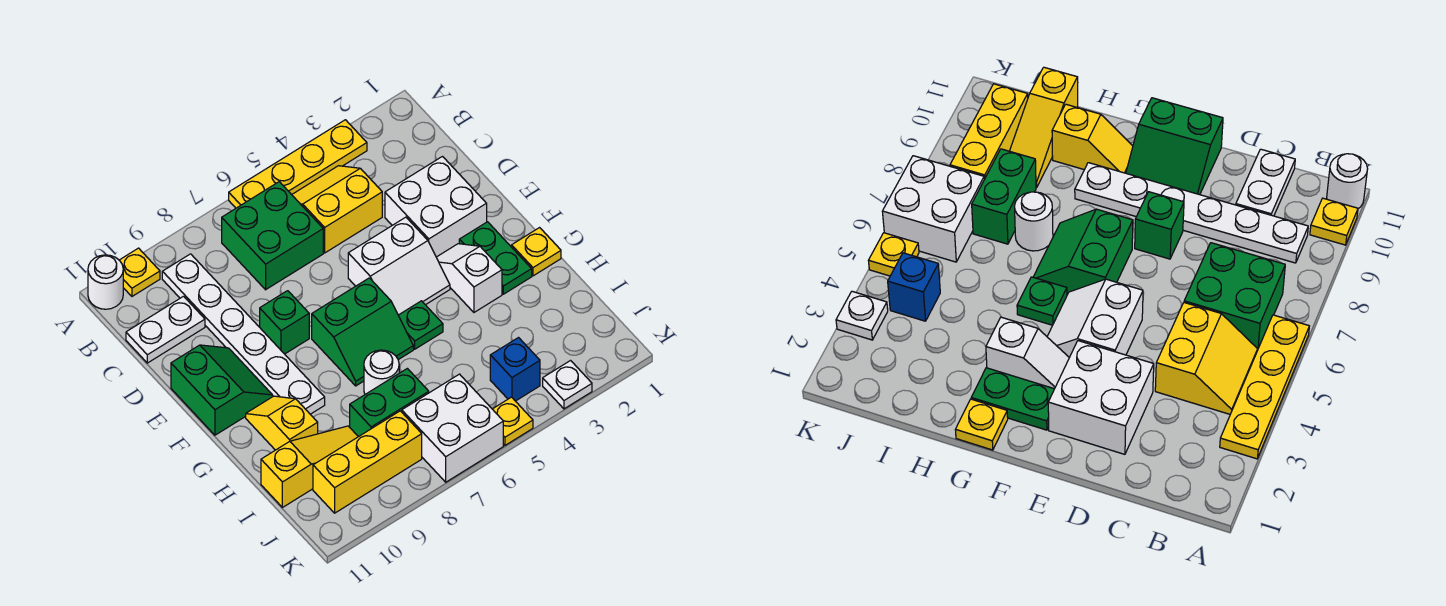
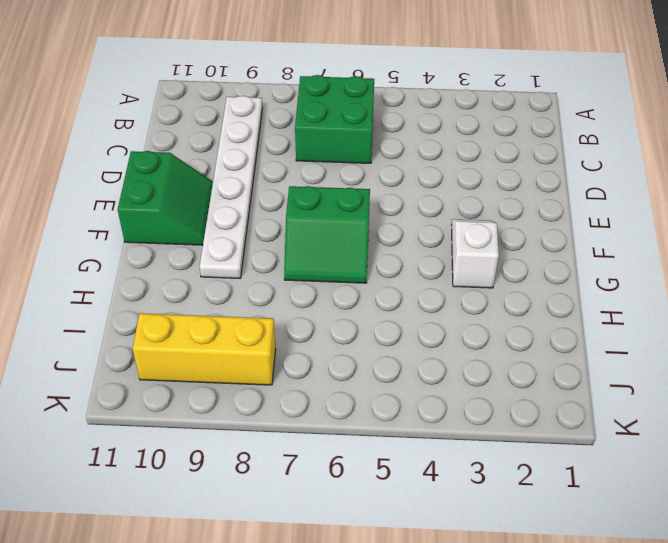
none -> yellow plate A3:A6 level 1
none -> yellow plate A10 level 1
none -> white round brick A11 level 1

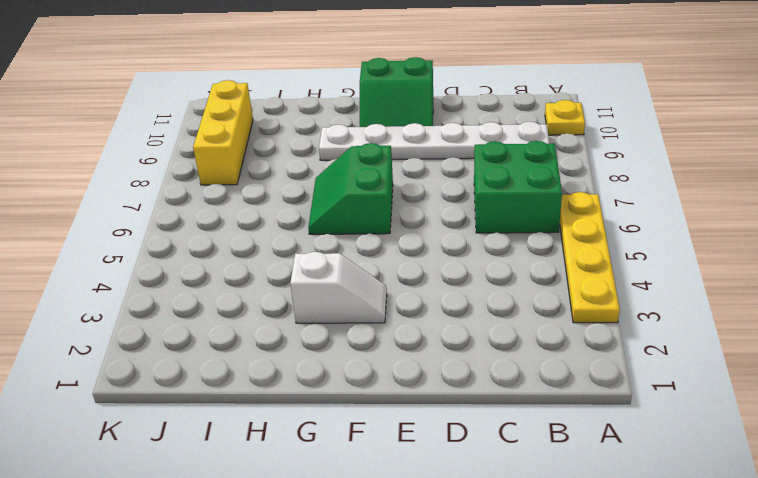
none -> white round brick A11 level 1
none -> yellow slope B4:C5 level 1 top C
none -> white plate C10:C11 level 1

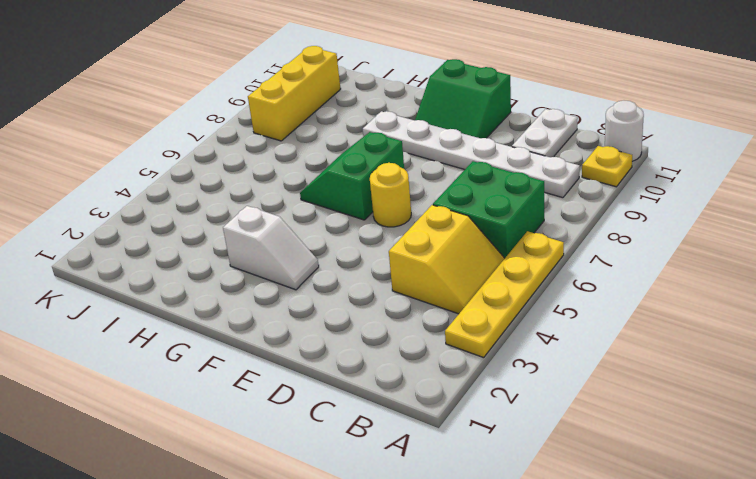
yellow round brick E6 level 1 -> none
none -> white brick D2:E3 level 1
none -> white slope E4:F5 level 1 top E
none -> green brick E8 level 1

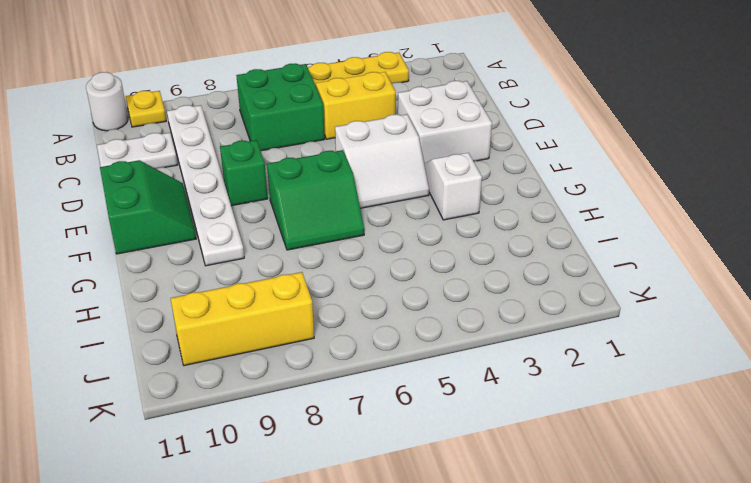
none -> green plate F2:G2 level 1
none -> yellow plate G1 level 1
none -> green plate G5 level 1

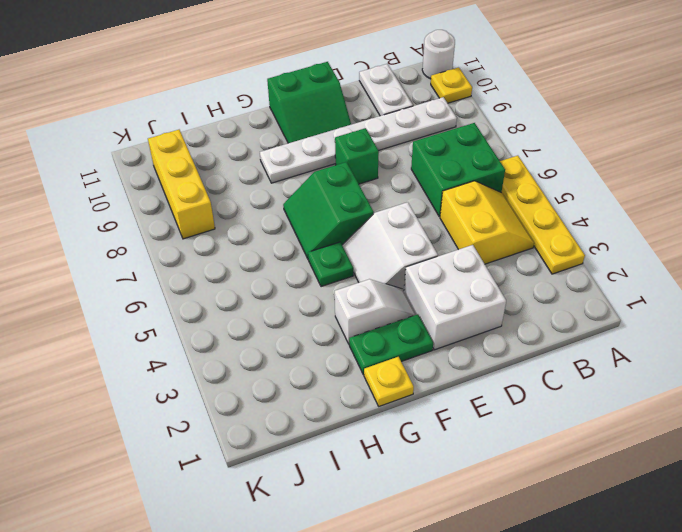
none -> yellow slope G10:H10 level 1 top H
none -> white round brick H7 level 1
none -> green brick I7:I8 level 1

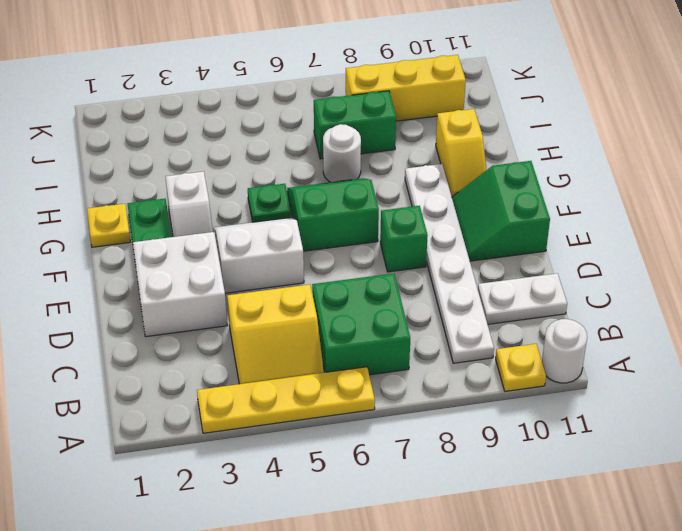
none -> yellow slope I9:I11 level 1 top 11
none -> blue brick J4 level 1
none -> white brick J6:K7 level 1

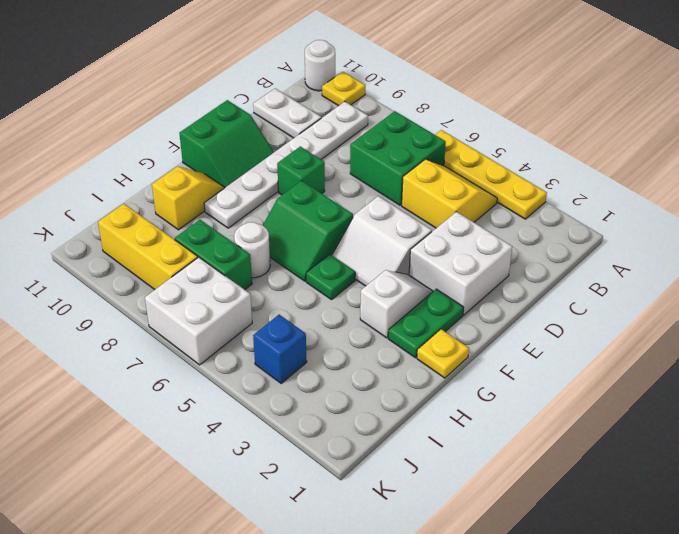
none -> yellow slope I9:I11 level 1 top 11
none -> white plate K3 level 1
none -> yellow plate K5 level 1

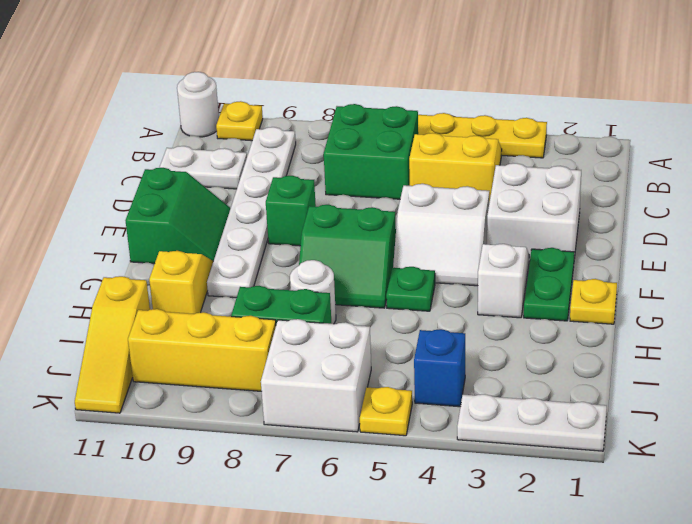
yellow slope I11:K11 level 1 top I -> yellow slope I9:I11 level 1 top 11
white plate K1:K3 level 1 -> white plate K3 level 1

